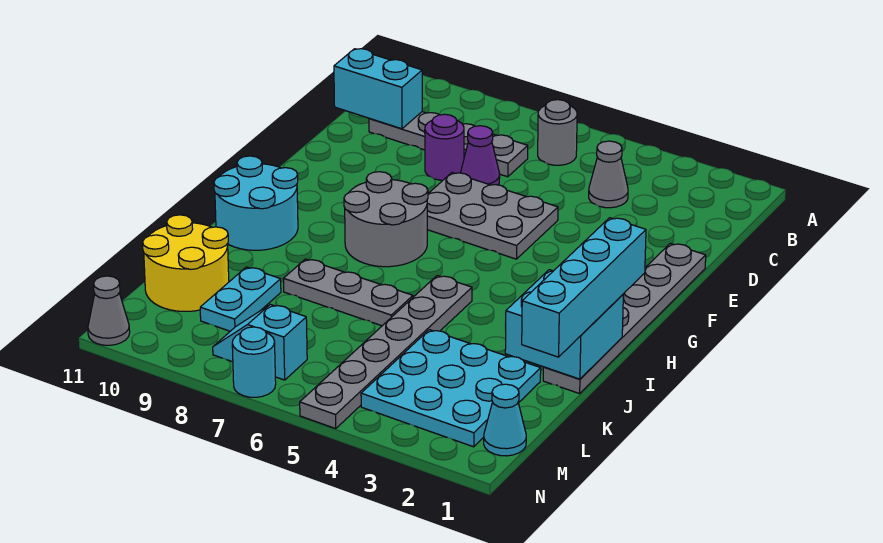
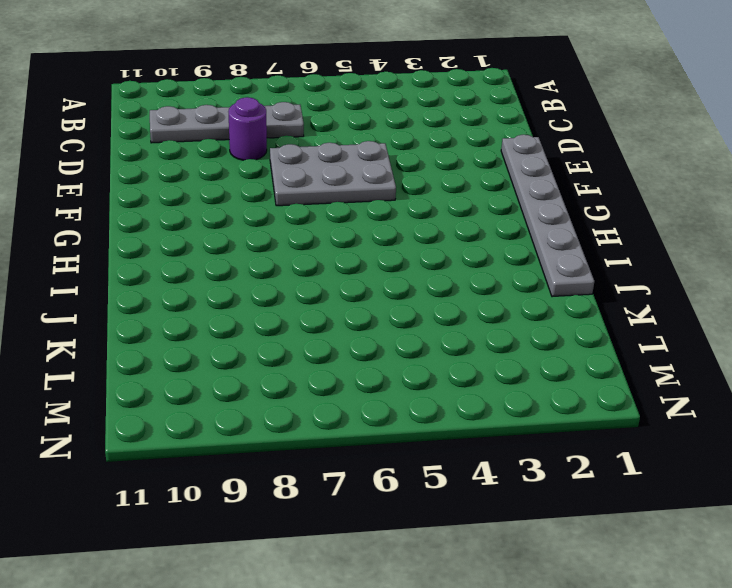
none -> grey round brick B6 level 1
none -> grey cone C4 level 1
none -> purple cone D7 level 1

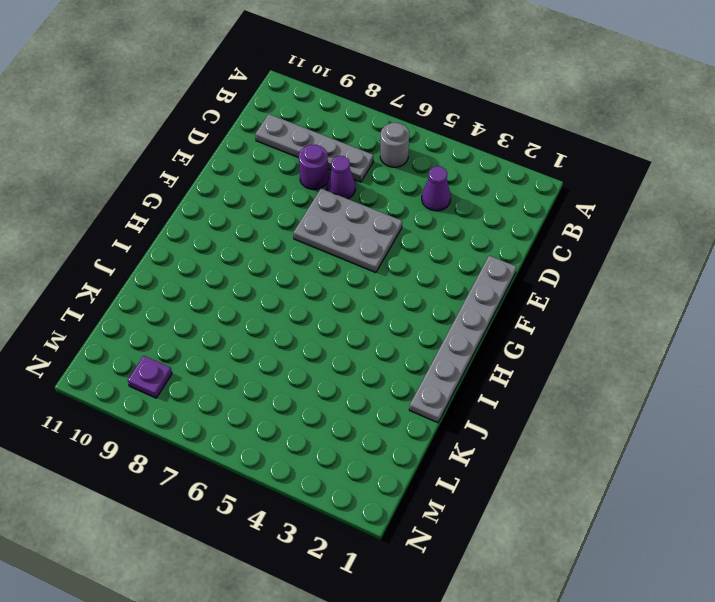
purple cone C4 level 1 -> grey cone C4 level 1
purple plate M9 level 1 -> none
none -> grey round brick G7:H8 level 1
none -> cyan round brick H10:I11 level 1
none -> grey plate I5:N5 level 1

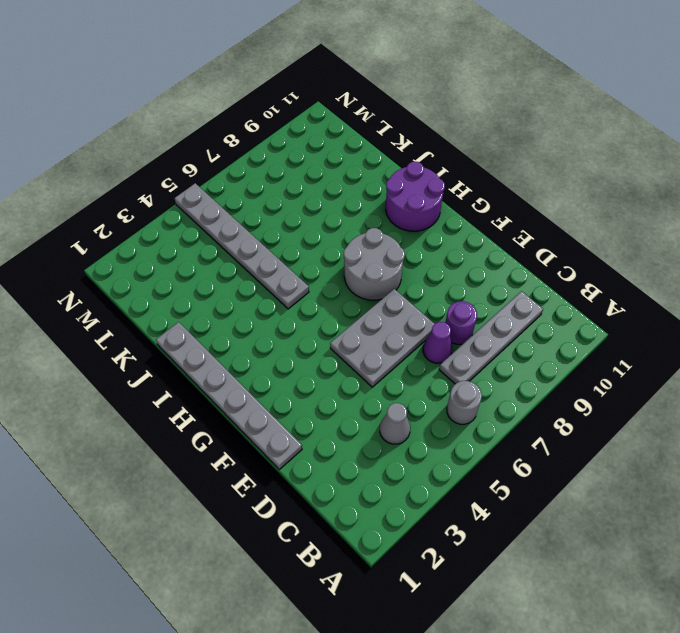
purple round brick H10:I11 level 1 -> cyan round brick H10:I11 level 1
none -> grey plate J6:J8 level 1
none -> cyan plate K2:M4 level 1
none -> cyan plate K9:L9 level 1

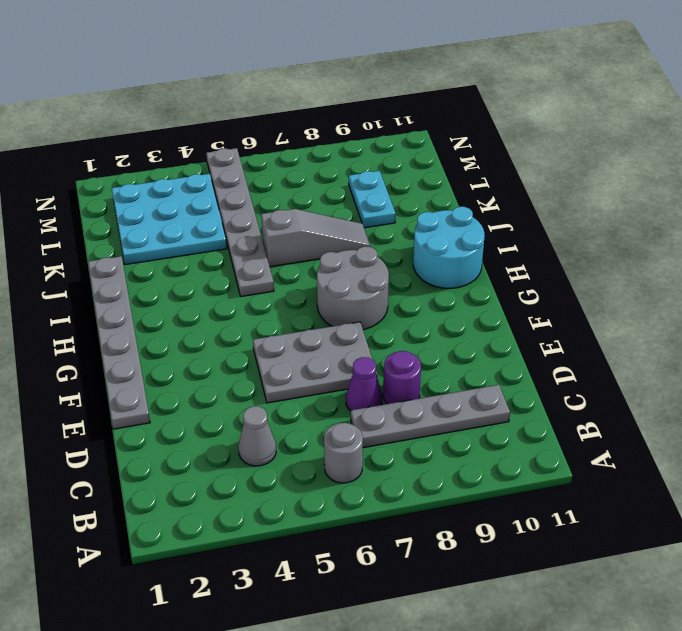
grey slope J6:J8 level 1 top 6 -> grey plate J6:J8 level 1
none -> yellow round brick K10:L11 level 1
none -> cyan cone M1 level 1
none -> cyan slope M7:M8 level 1 top 7

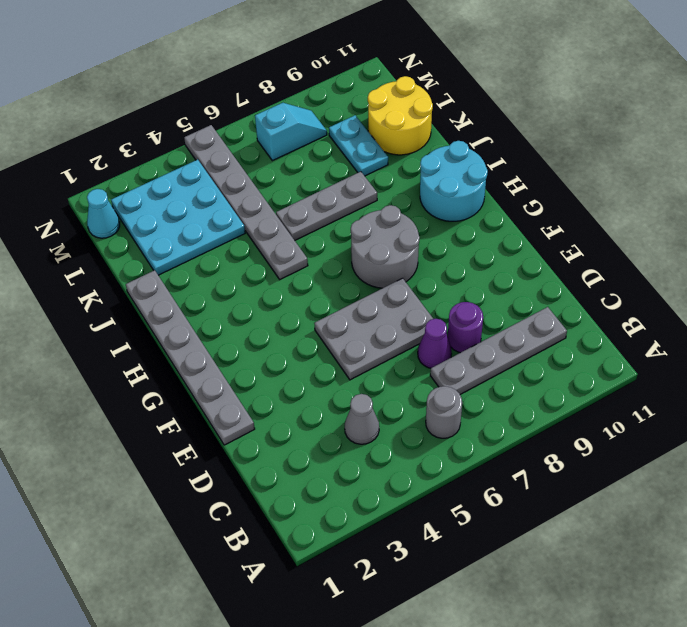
none -> cyan round brick N7 level 1
none -> grey cone N11 level 1
none -> cyan brick C10:C11 level 2

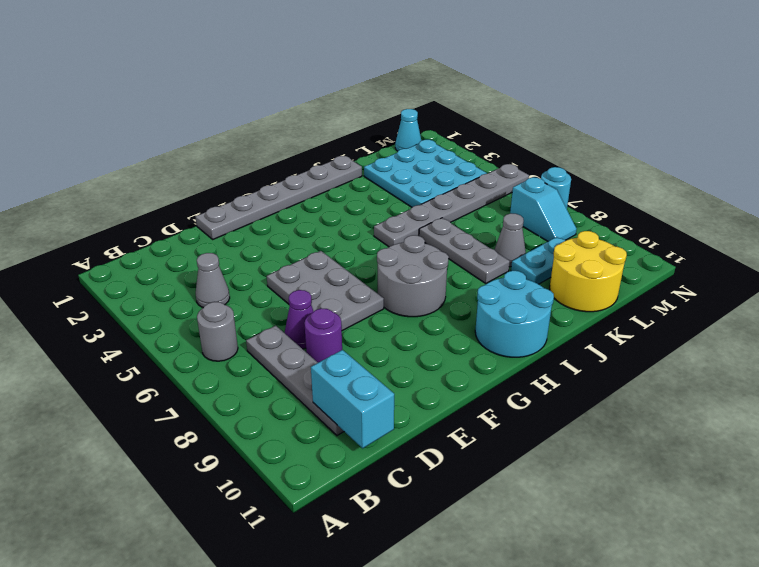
grey cone K8 level 1 -> grey cone N11 level 1
none -> cyan brick I1:J2 level 2
none -> cyan brick H1:K1 level 3

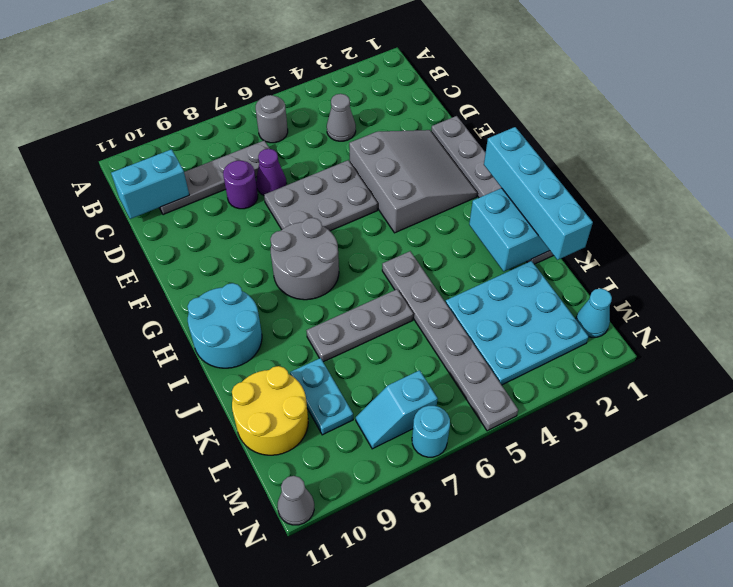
grey slope E2:G4 level 1 top 4 -> none

